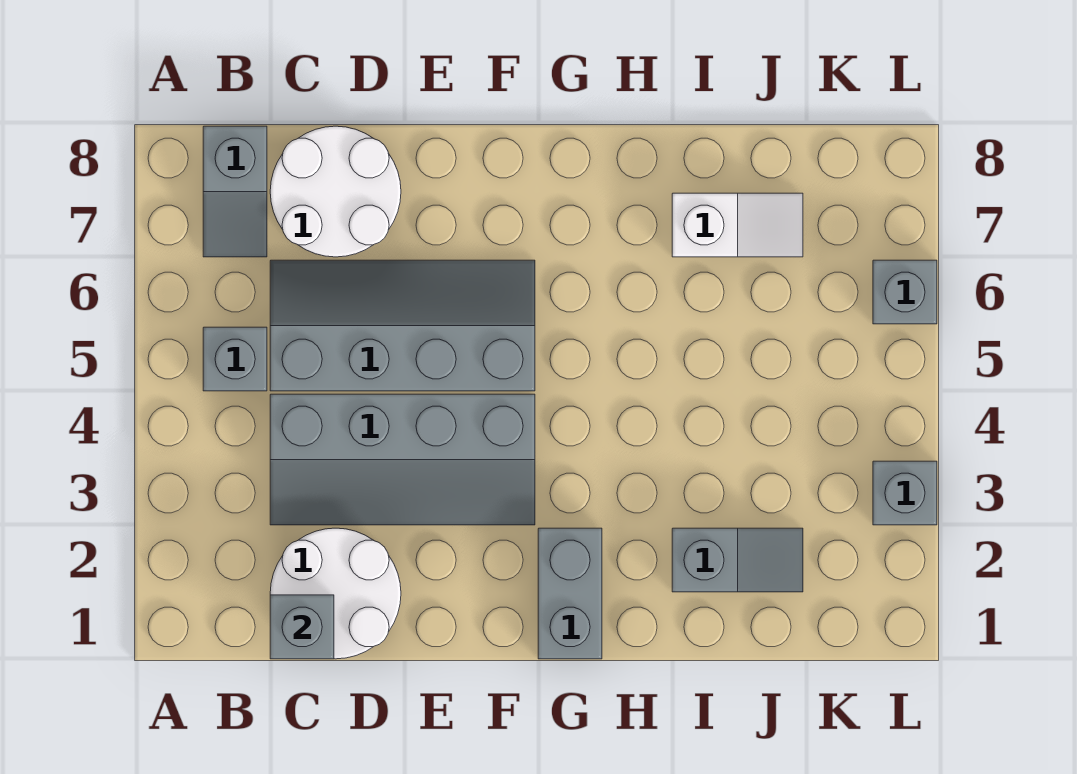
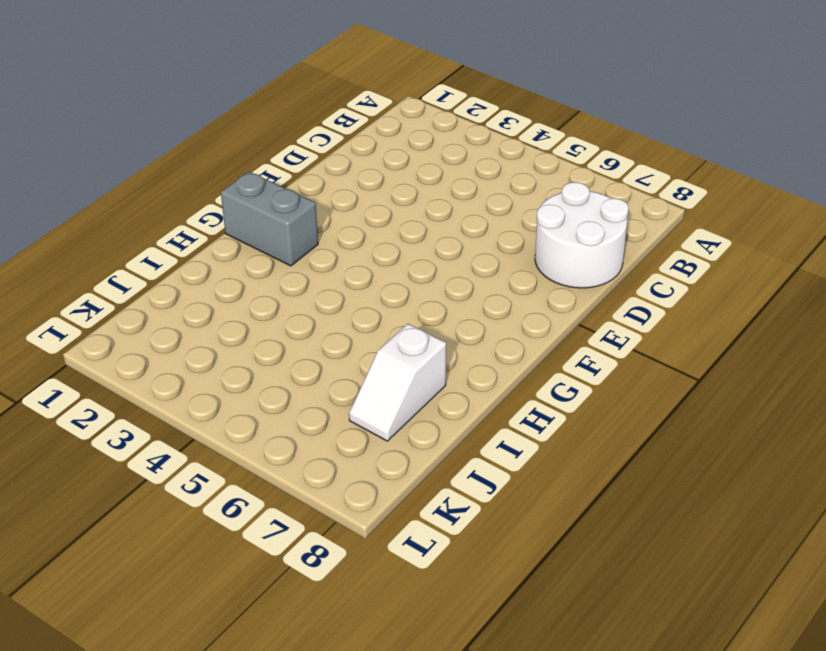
none -> grey brick B5 level 1
none -> grey slope B7:B8 level 1 top 8
none -> white round brick C1:D2 level 1

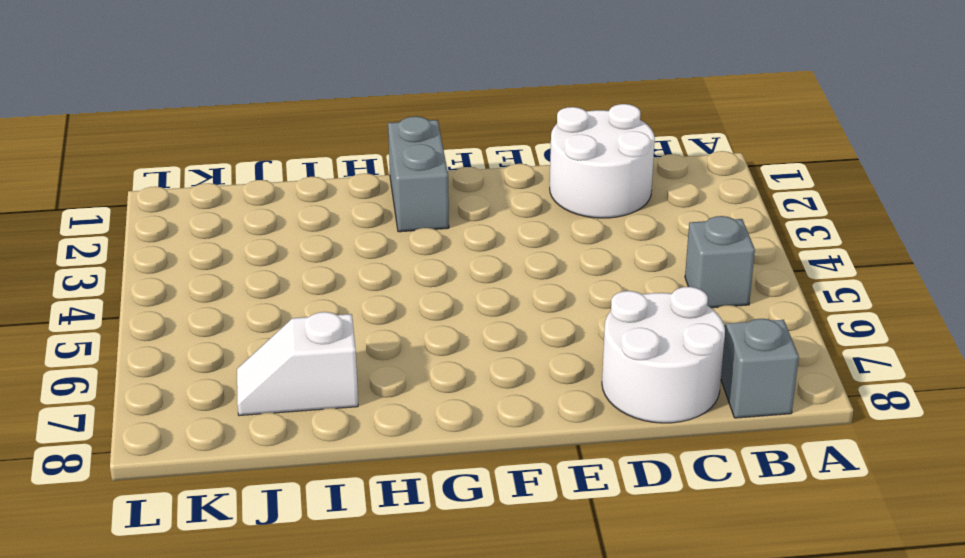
none -> grey slope C3:F4 level 1 top 4
none -> grey slope C5:F6 level 1 top 5
none -> grey slope I2:J2 level 1 top I

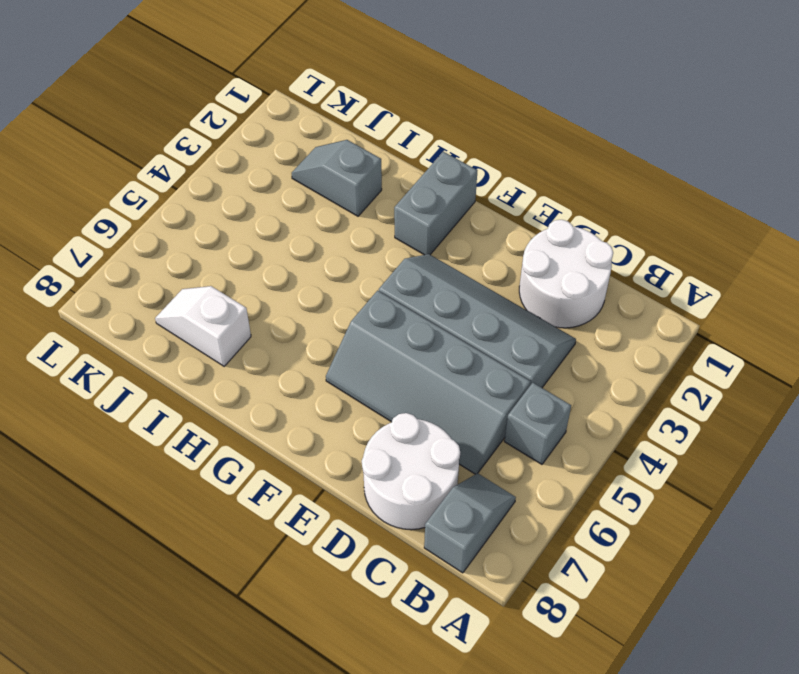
none -> grey brick L3 level 1
none -> grey brick L6 level 1
none -> grey brick C1 level 2

